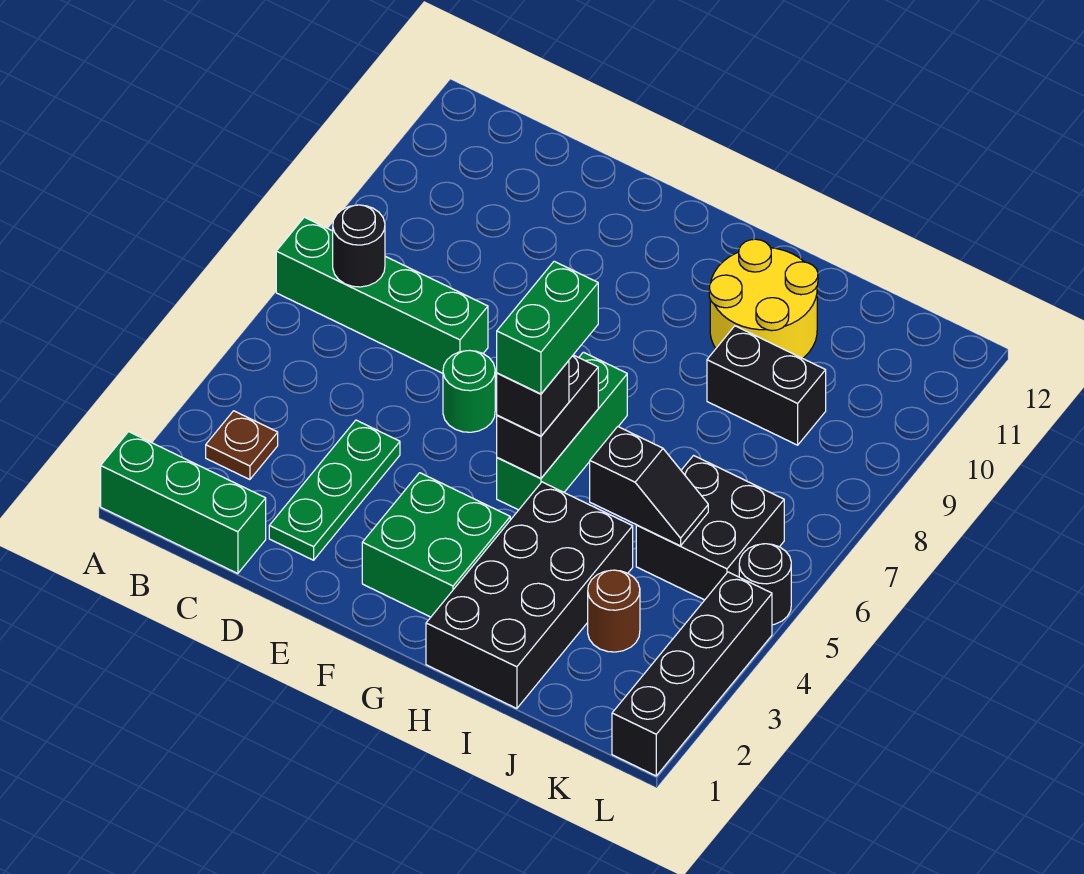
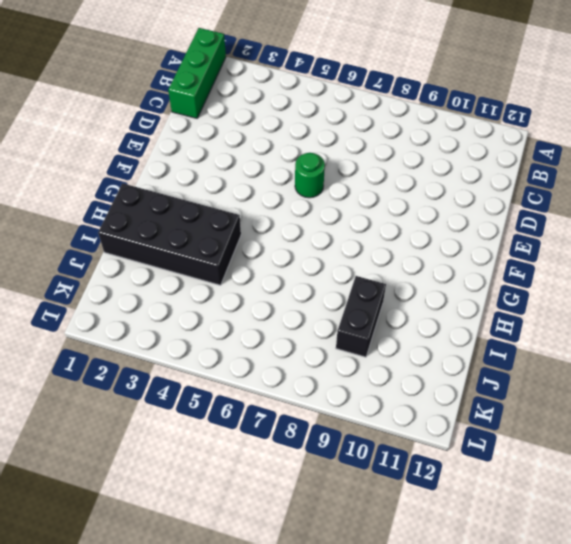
none -> green brick A7:D7 level 1
none -> brown plate B3 level 1
none -> green plate D2:D4 level 1

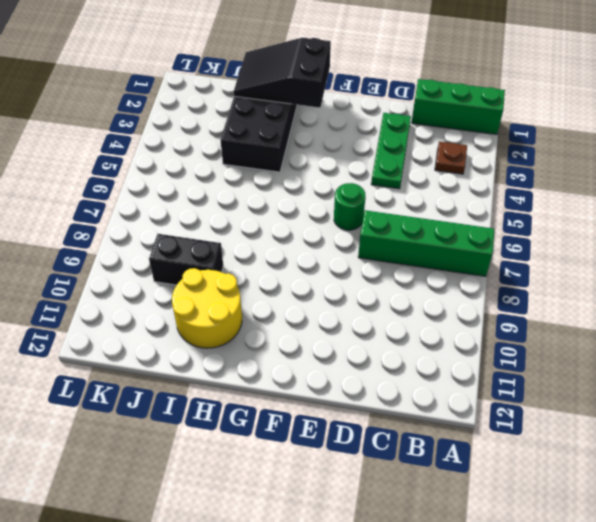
black slope G1:I2 level 2 top G -> none
none -> green brick F2:G3 level 1
none -> green brick G5:G7 level 1
none -> brown round brick J3 level 1

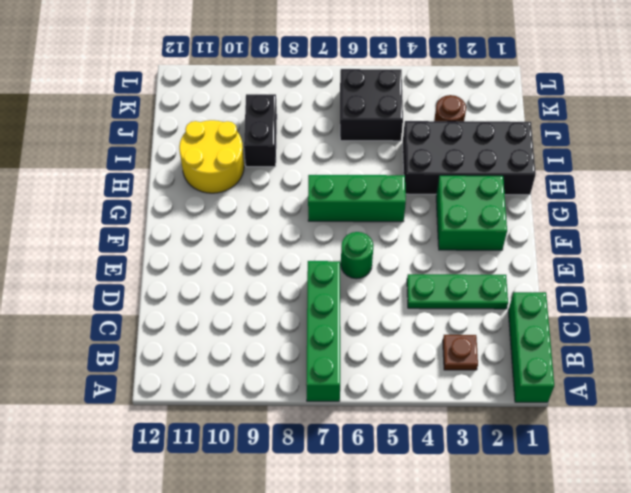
none -> black brick L1:L4 level 1
none -> black round brick L5 level 1
none -> black round brick B7 level 2

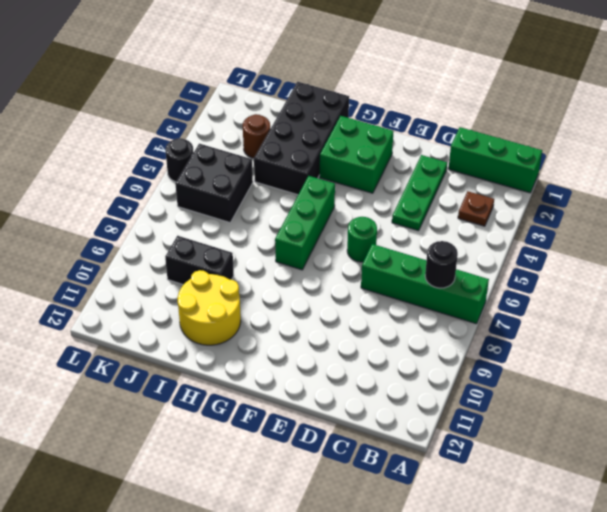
none -> black brick L1:L4 level 1
none -> black brick G5:G6 level 2
none -> black slope I5:J5 level 2 top I

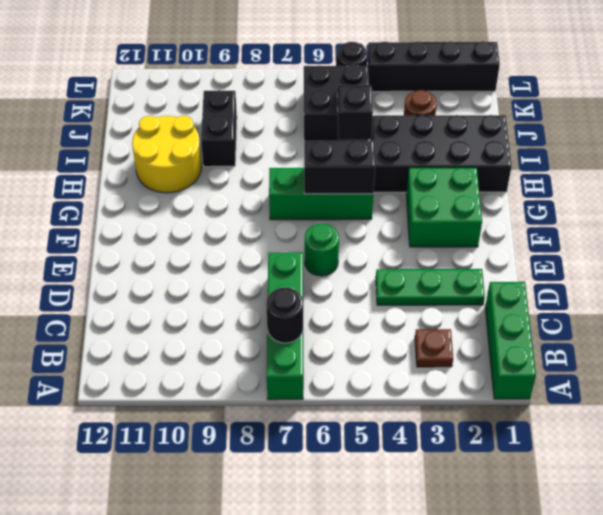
none -> black brick G5 level 3
none -> green brick G5:G6 level 4

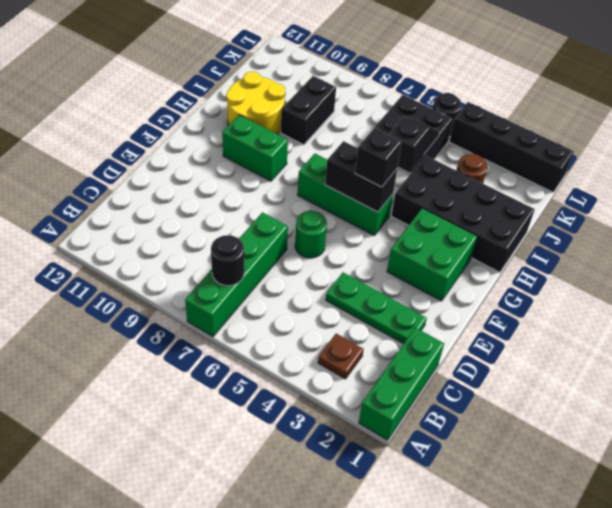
green brick G9:G10 level 1 -> green brick G5:G6 level 4

